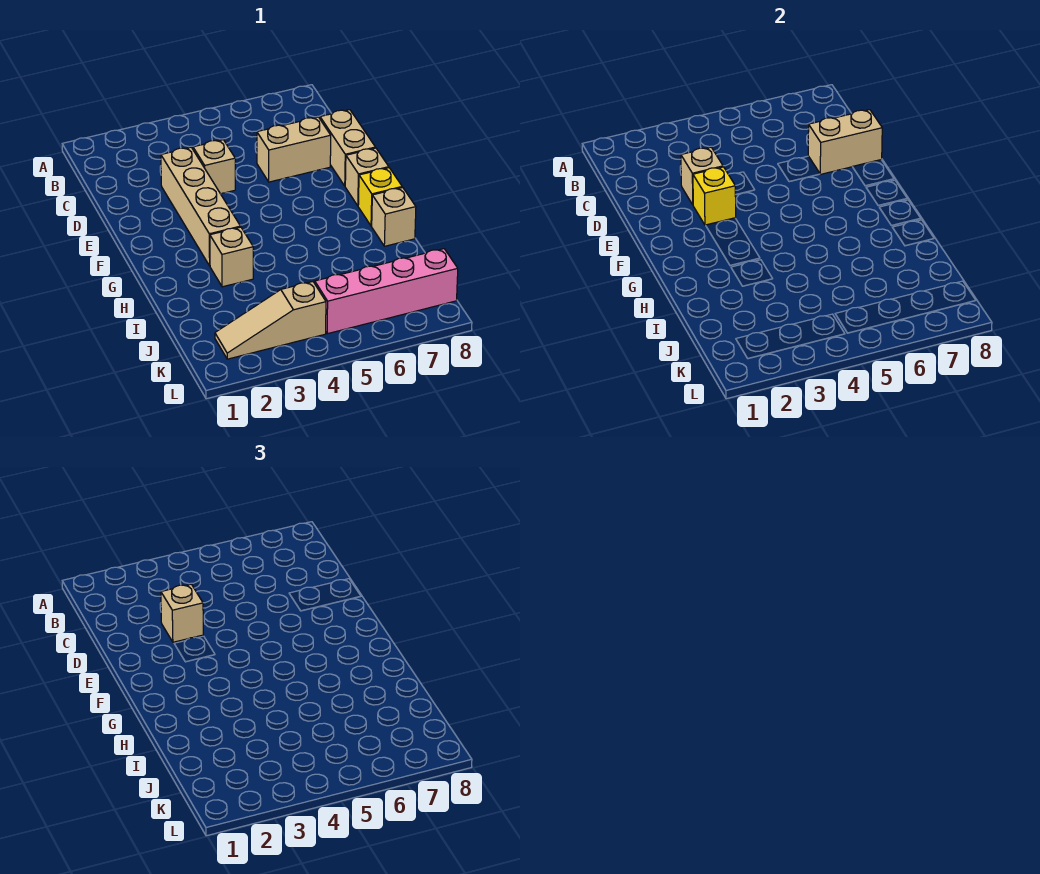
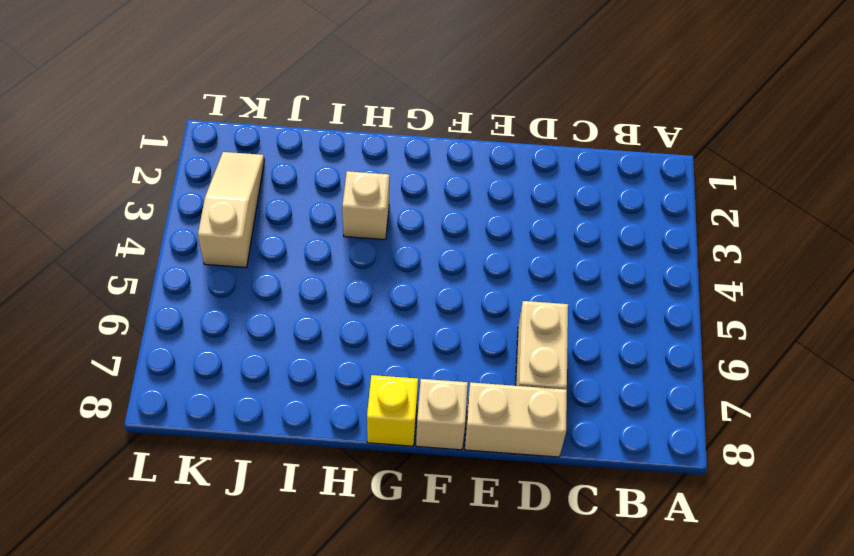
none -> tan brick D3:G3 level 1
none -> tan brick D4 level 1
none -> tan brick H8 level 1

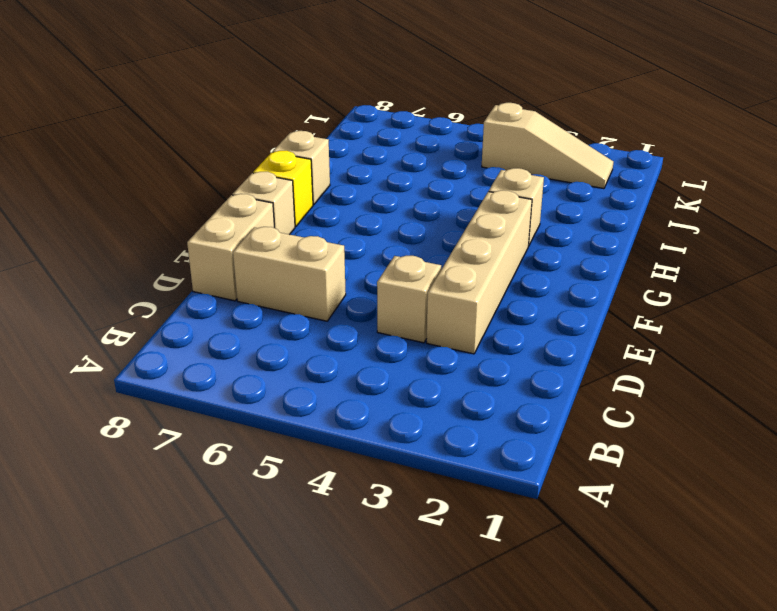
none -> pink brick K5:K8 level 1
none -> tan brick D3 level 2
none -> tan brick D7:D8 level 2

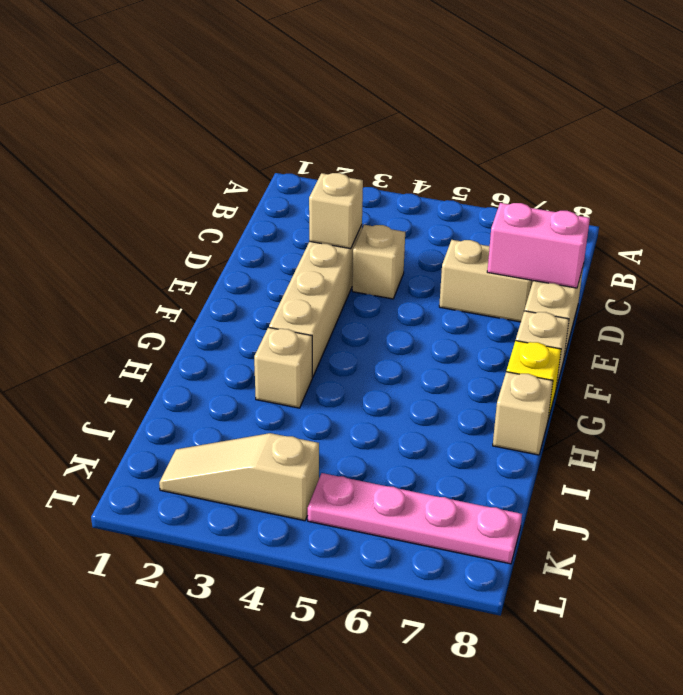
pink brick D7:D8 level 2 -> tan brick D7:D8 level 2
pink plate K5:K8 level 1 -> pink brick K5:K8 level 1
none -> yellow brick E3 level 2
none -> tan brick D3 level 3

